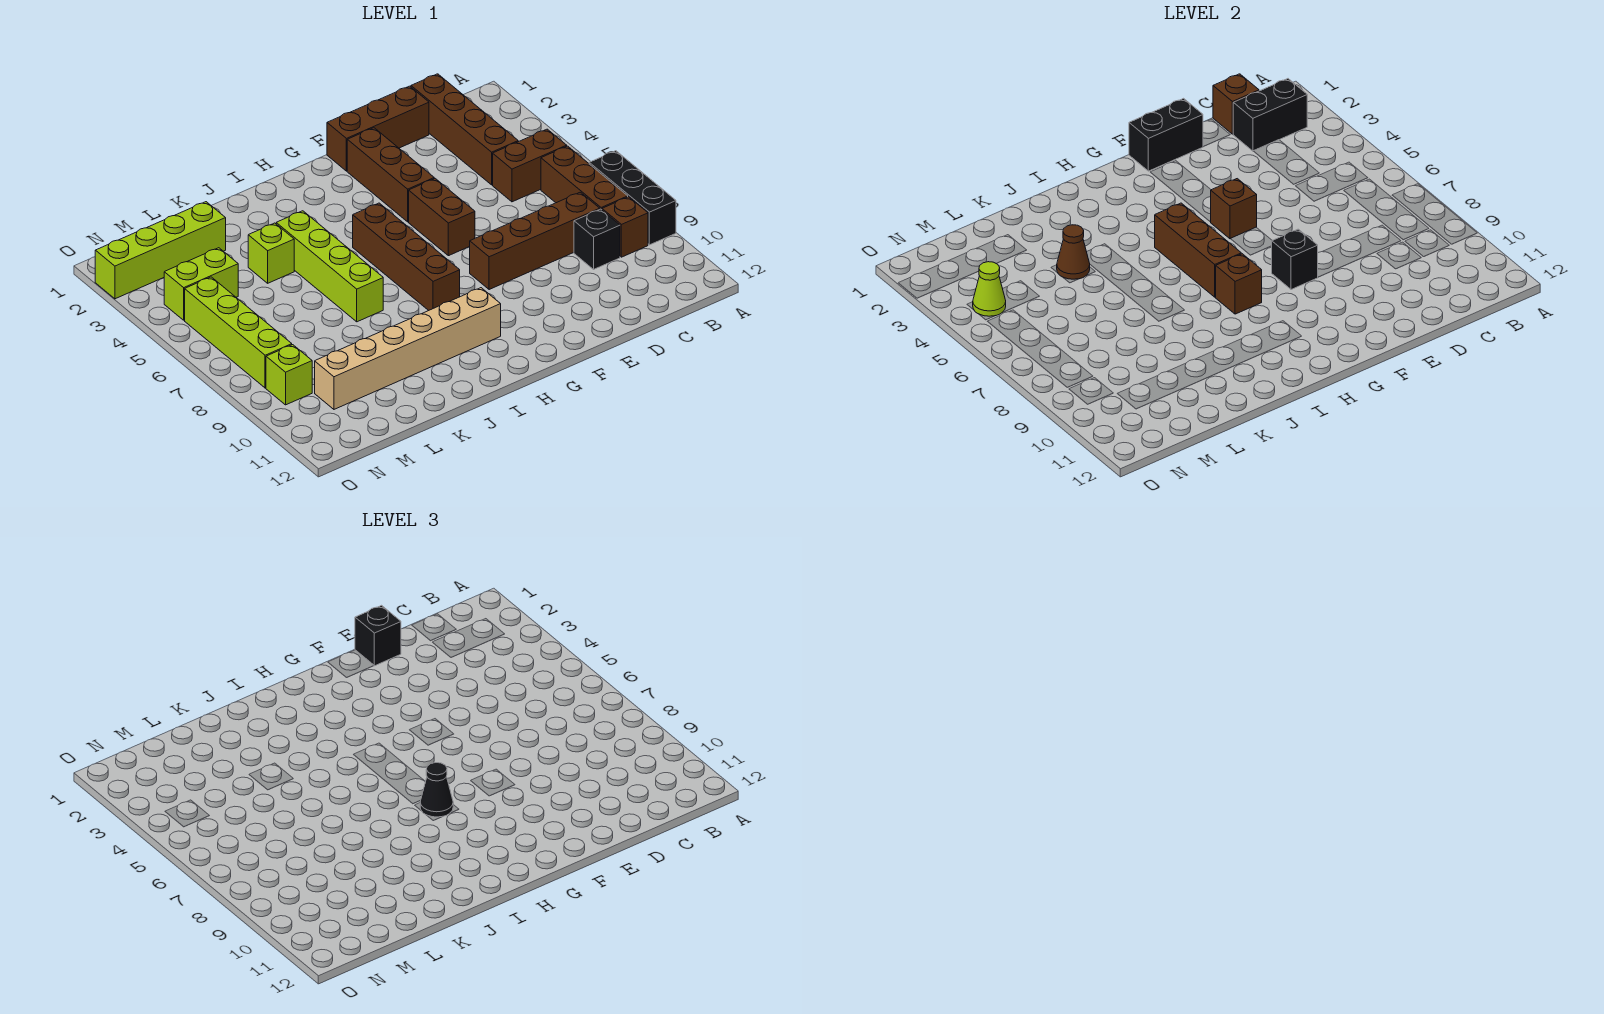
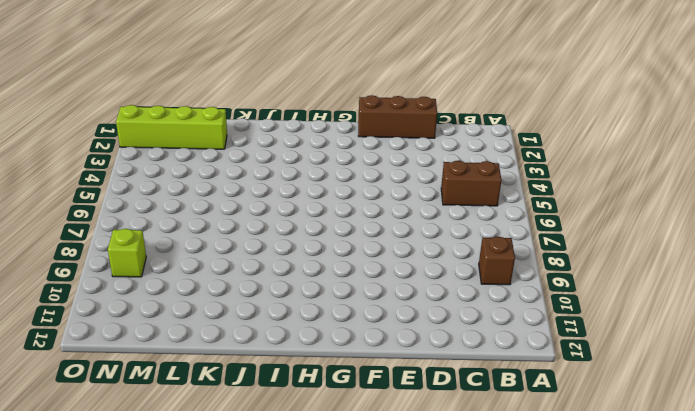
none -> black brick A7:A9 level 1
none -> brown brick B6:B8 level 1
none -> brown brick C1:C4 level 1

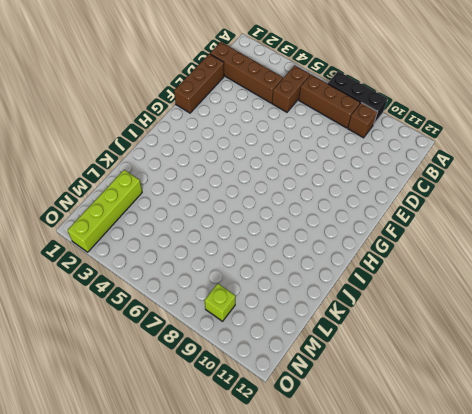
none -> brown brick C8:F8 level 1
none -> black brick C9 level 1
none -> brown brick F2:F4 level 1

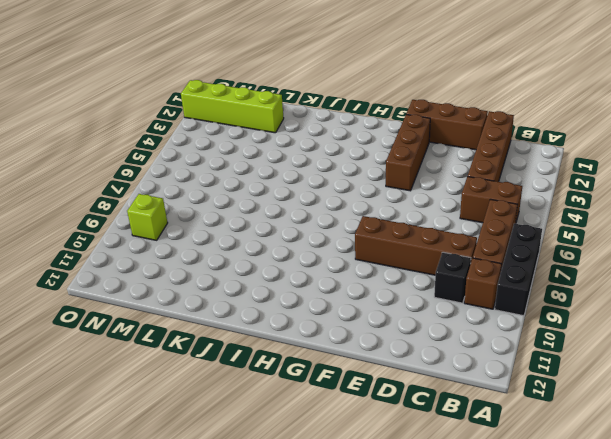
none -> brown brick F5:F6 level 1
none -> brown brick H5:H8 level 1
none -> tan brick H10:M10 level 1

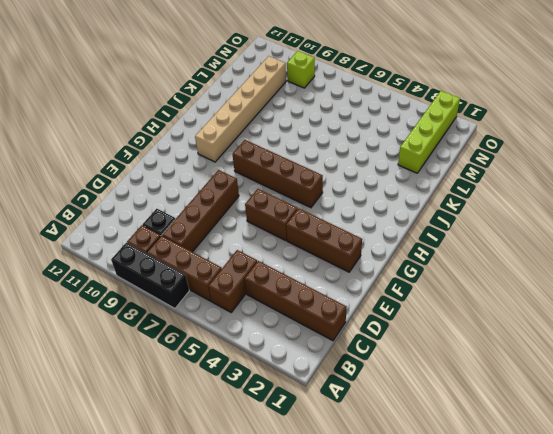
none -> brown brick D1:F1 level 1
none -> lime brick J4:J7 level 1
none -> lime brick K4 level 1

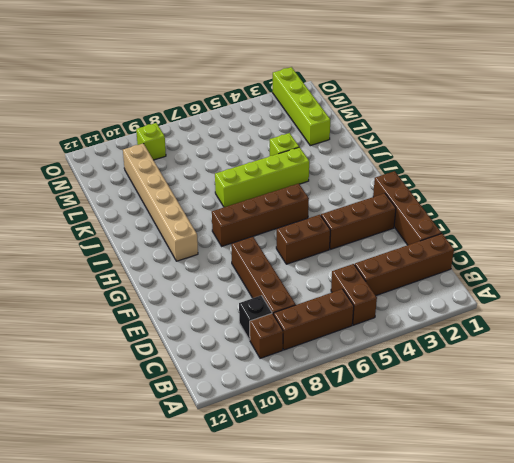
brown brick D1:G1 level 1 -> brown brick D1:F1 level 1
none -> black brick A7:A9 level 1
none -> lime brick M4:N4 level 1
none -> lime brick N5:N8 level 1

